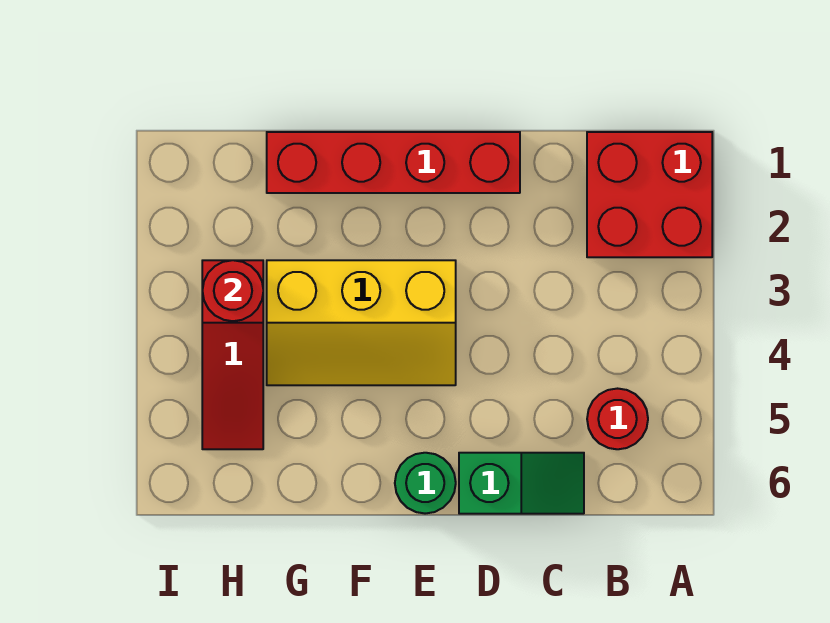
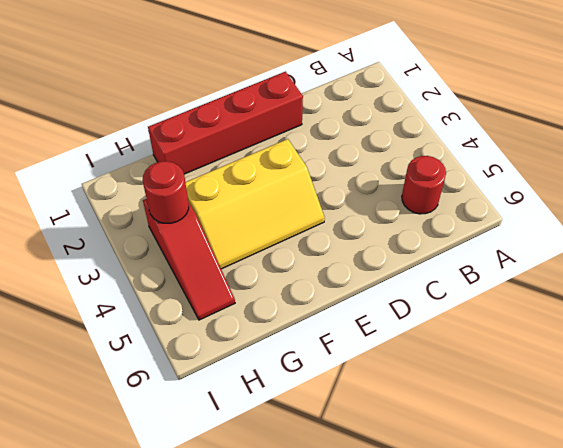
none -> red brick A1:B2 level 1
none -> green slope C6:D6 level 1 top D

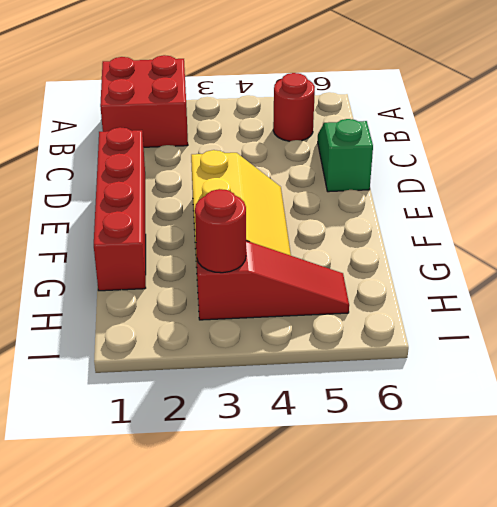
none -> green round brick E6 level 1

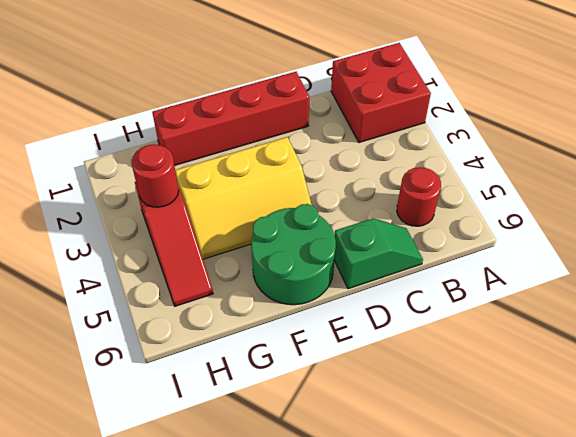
green round brick E5:F6 level 1 -> green round brick E6 level 1

